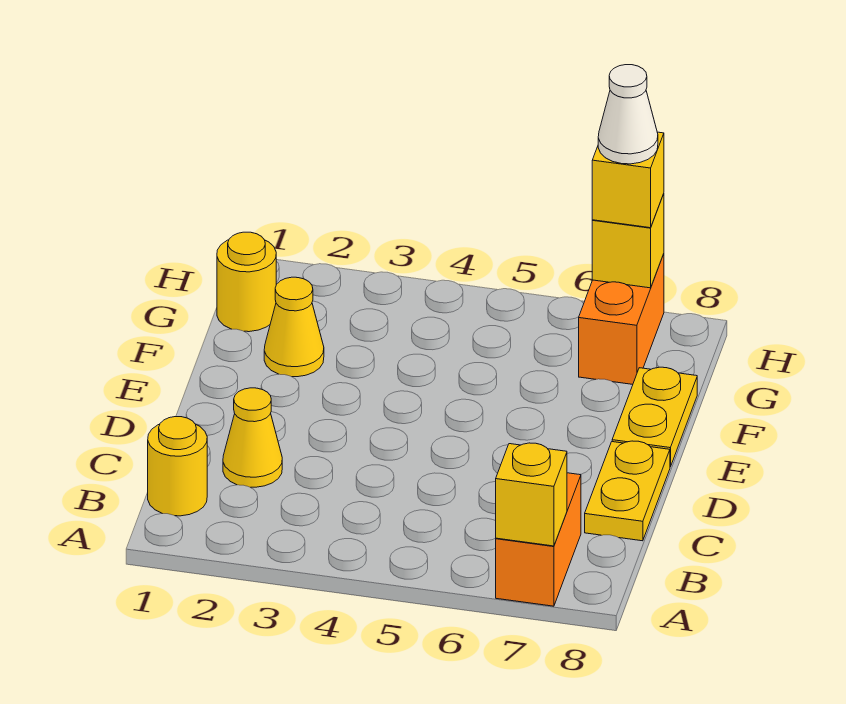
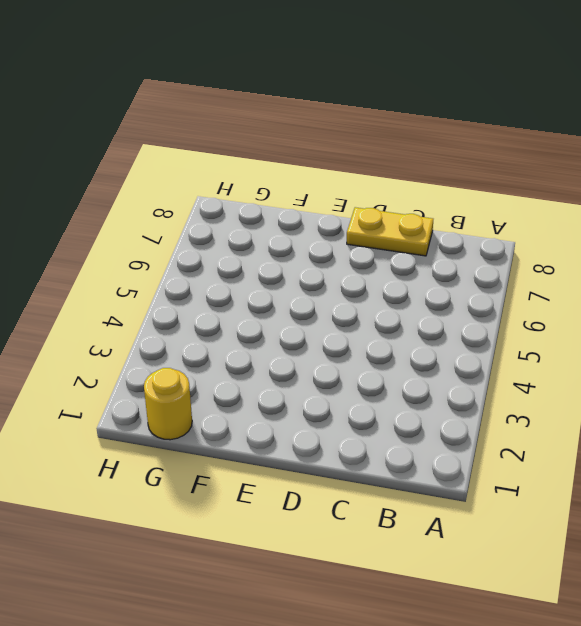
none -> orange brick A7:B7 level 1
none -> yellow round brick B1 level 1
none -> yellow cone C2 level 1

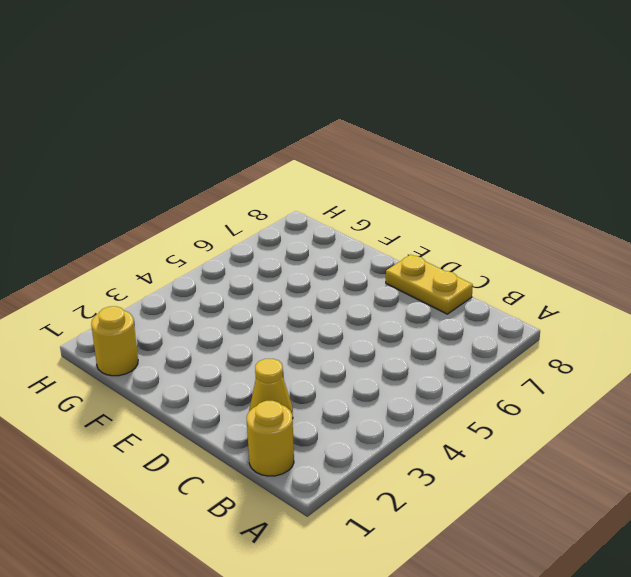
none -> orange brick A7:B7 level 1
none -> yellow plate E8:F8 level 1
none -> yellow cone F2 level 1

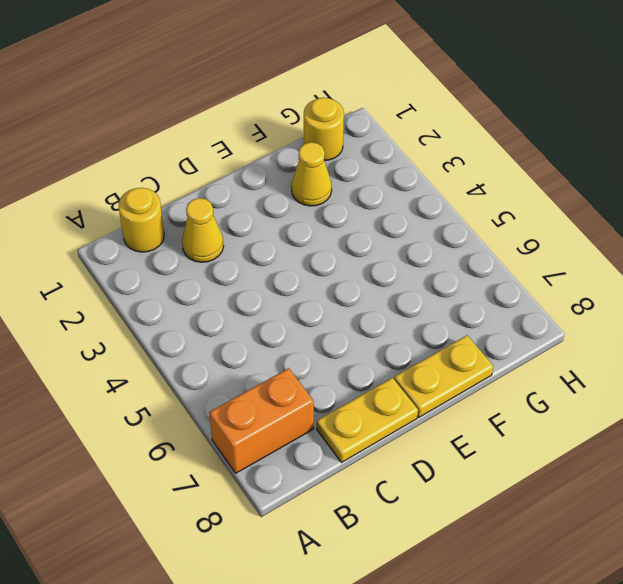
none -> orange brick G7:H7 level 1
none -> yellow brick A7 level 2
none -> yellow brick H7 level 2

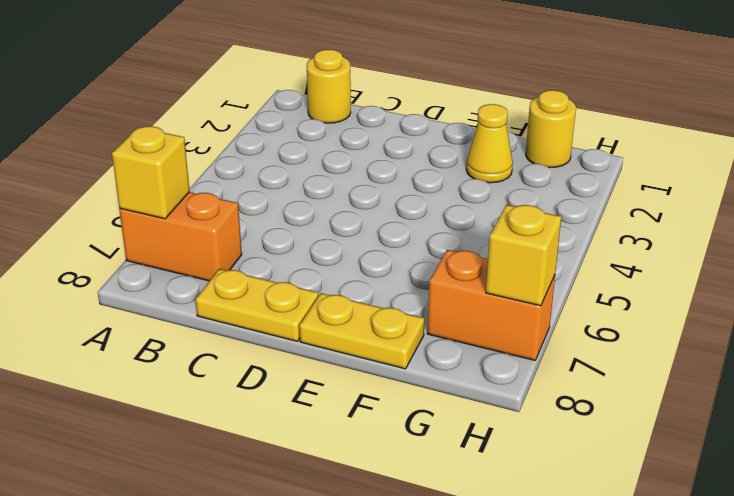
none -> yellow cone C2 level 1
none -> yellow brick H7 level 3
none -> white cone H7 level 4

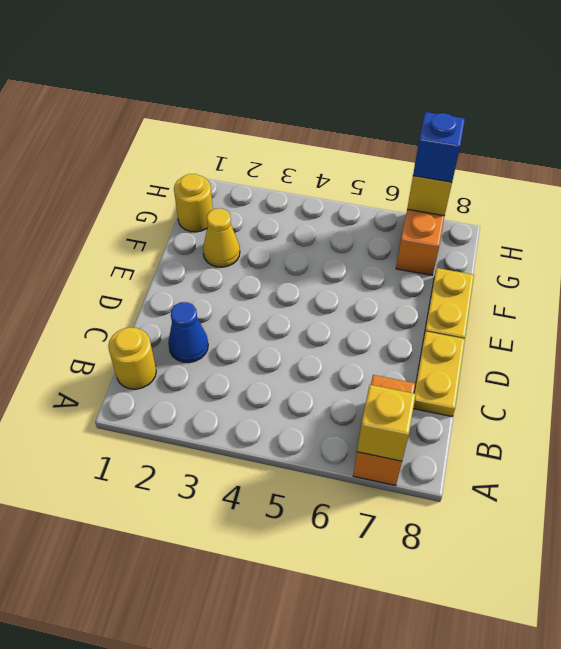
blue cone C2 level 1 -> yellow cone C2 level 1
blue brick H7 level 3 -> yellow brick H7 level 3
none -> white cone H7 level 4

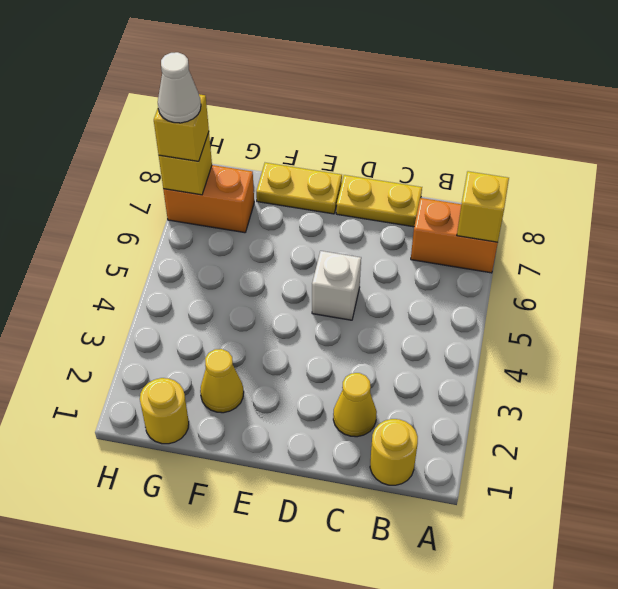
white brick D5 level 1 -> none

